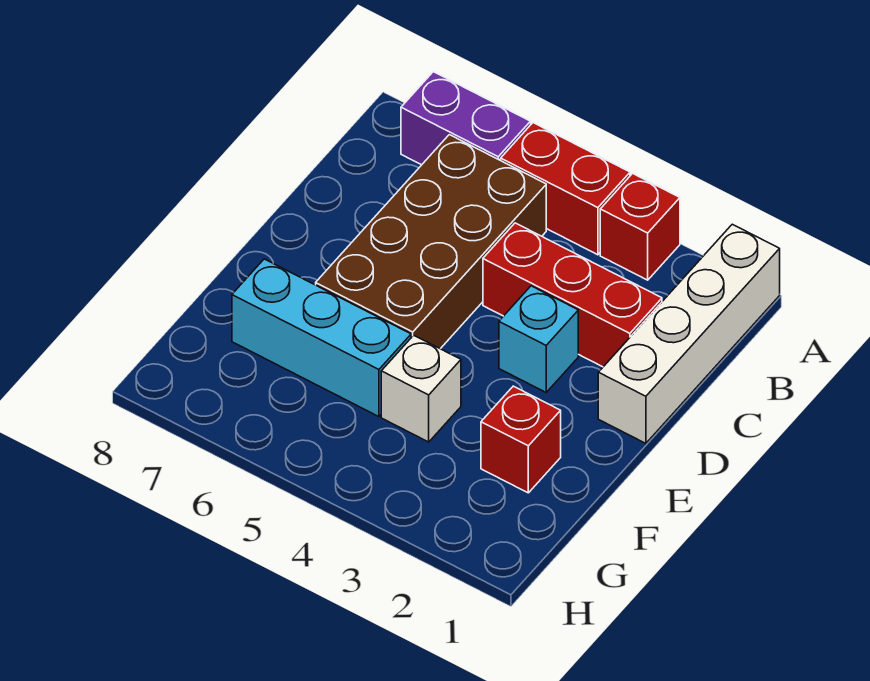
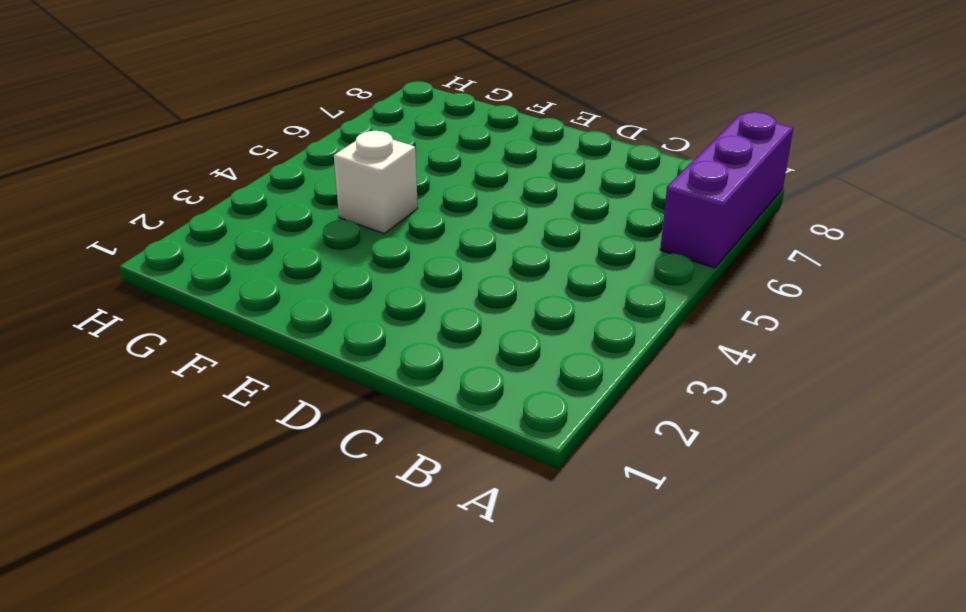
purple brick A6:A8 level 1 -> purple brick A6:A7 level 1
none -> white brick A1:D1 level 1
none -> red brick A3 level 1

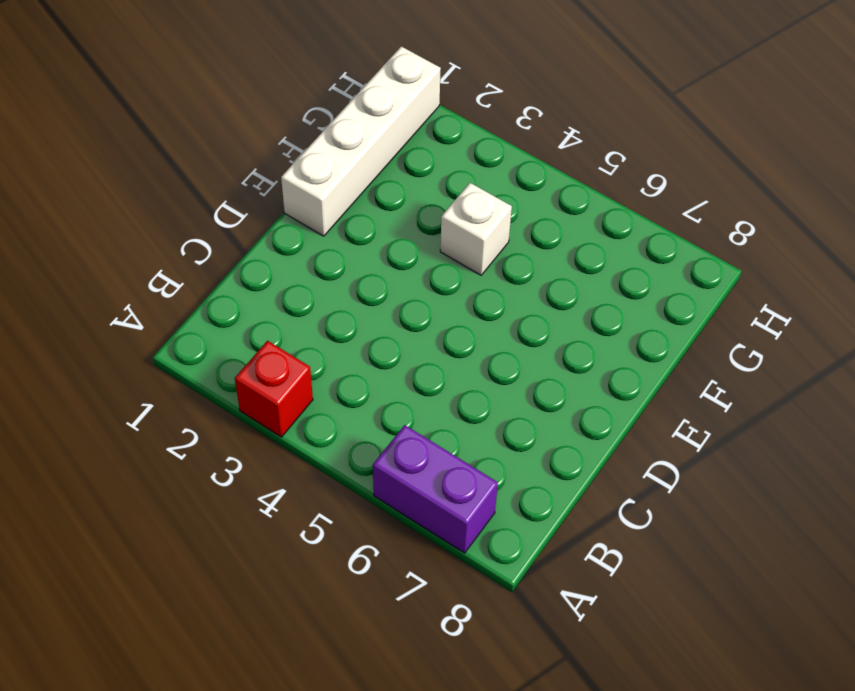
white brick E1:H1 level 1 -> white brick A1:D1 level 1
none -> red brick A4:A5 level 1
none -> brown brick B5:E6 level 1

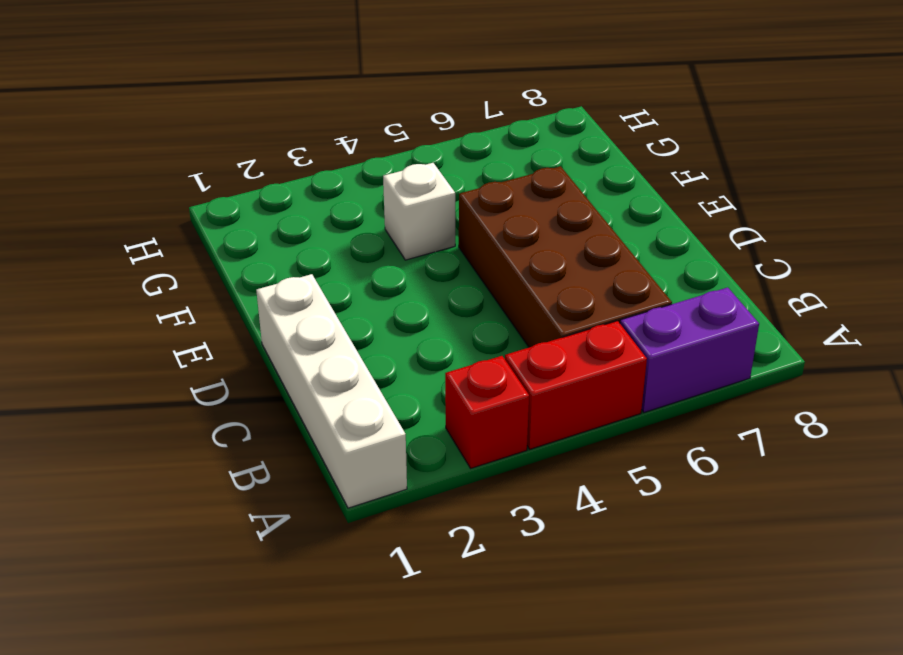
none -> red brick C2:C4 level 1
none -> cyan brick D3 level 1

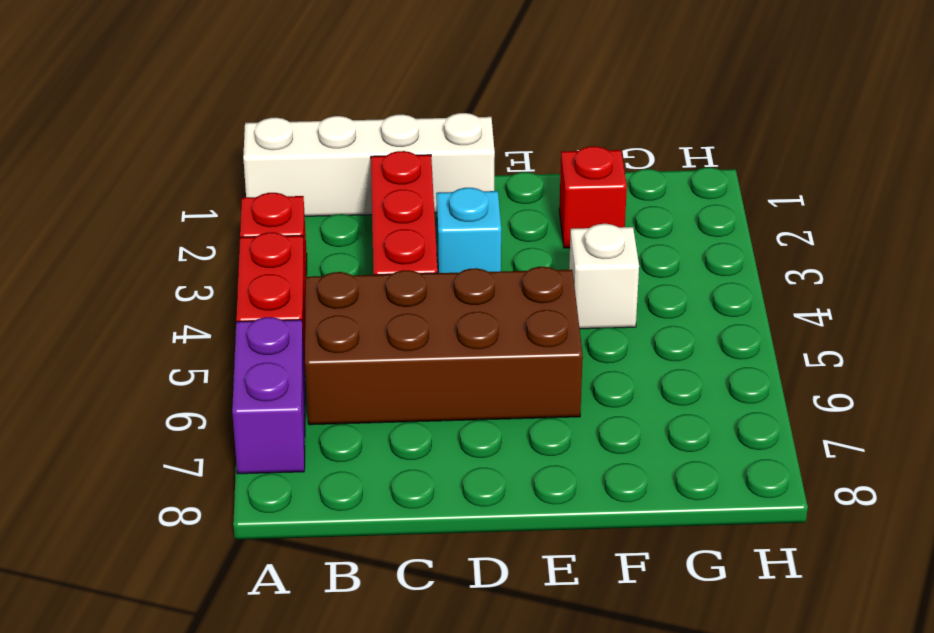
none -> cyan brick F5:F7 level 1

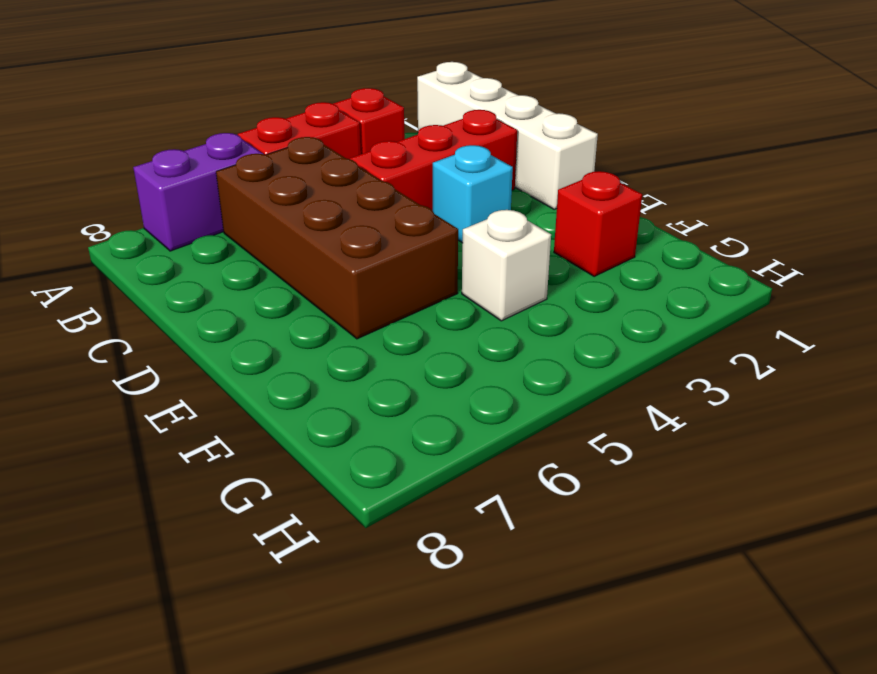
none -> cyan brick F5:F7 level 1

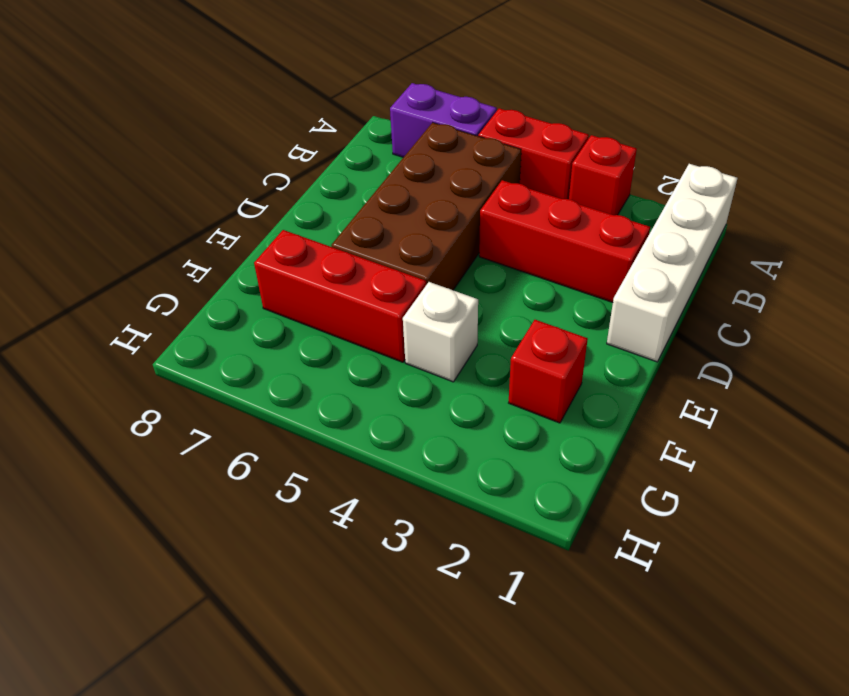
red brick F5:F7 level 1 -> cyan brick F5:F7 level 1
none -> cyan brick D3 level 1

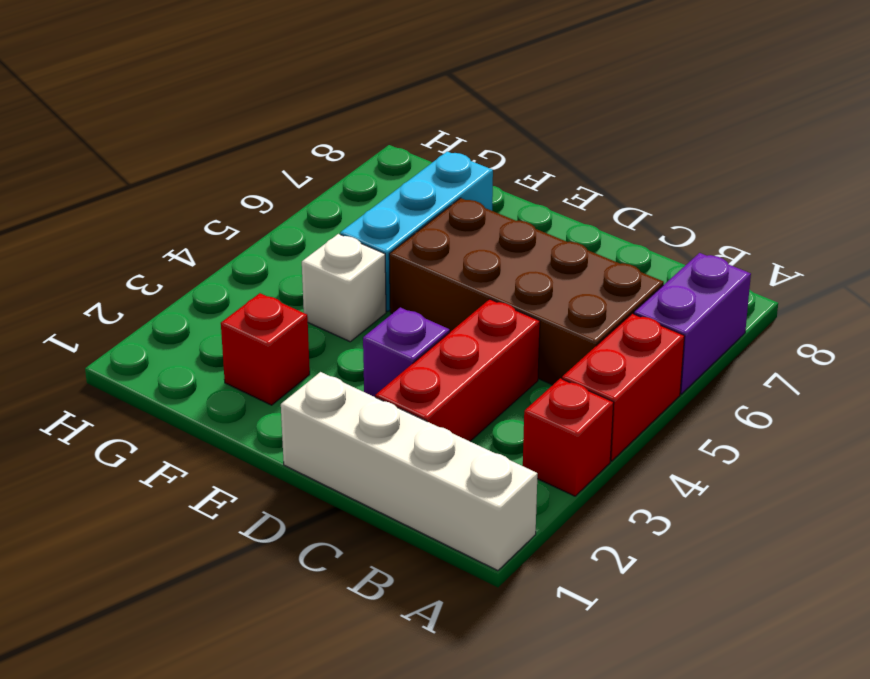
purple brick D3 level 1 -> cyan brick D3 level 1

